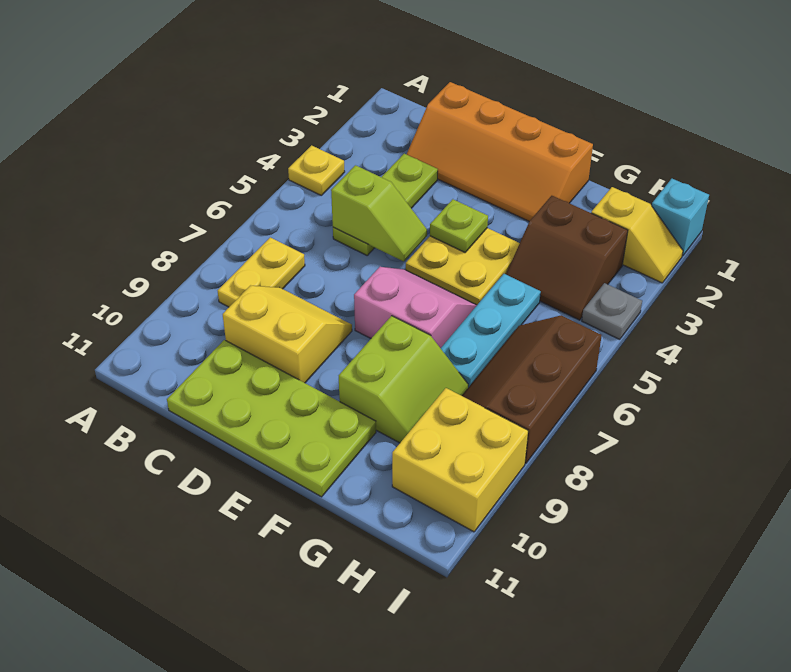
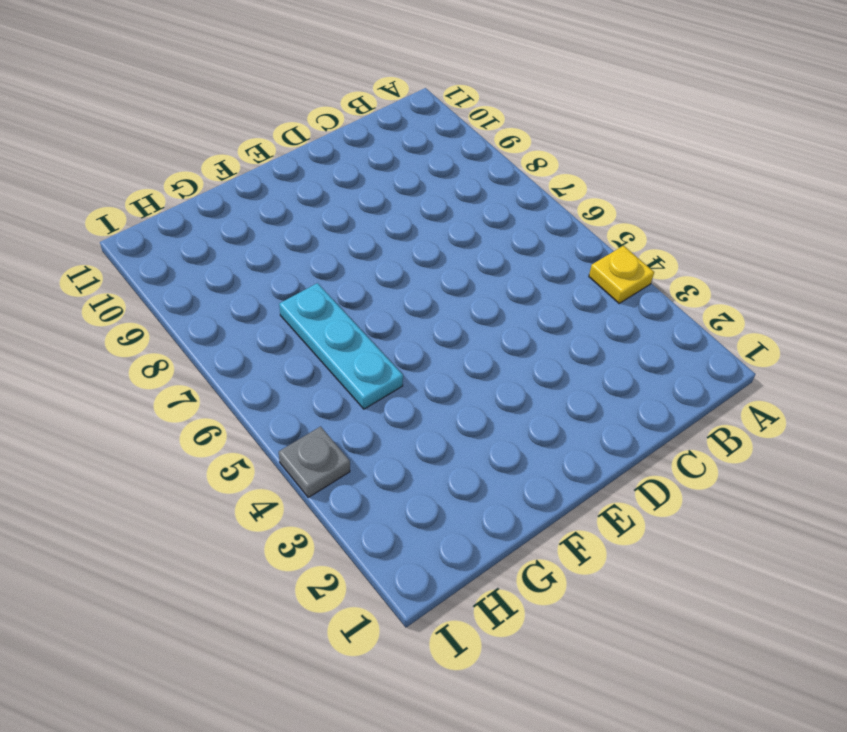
none -> yellow plate B7:B8 level 1
none -> orange slope C1:F2 level 1 top 1
none -> lime plate C3:C5 level 1

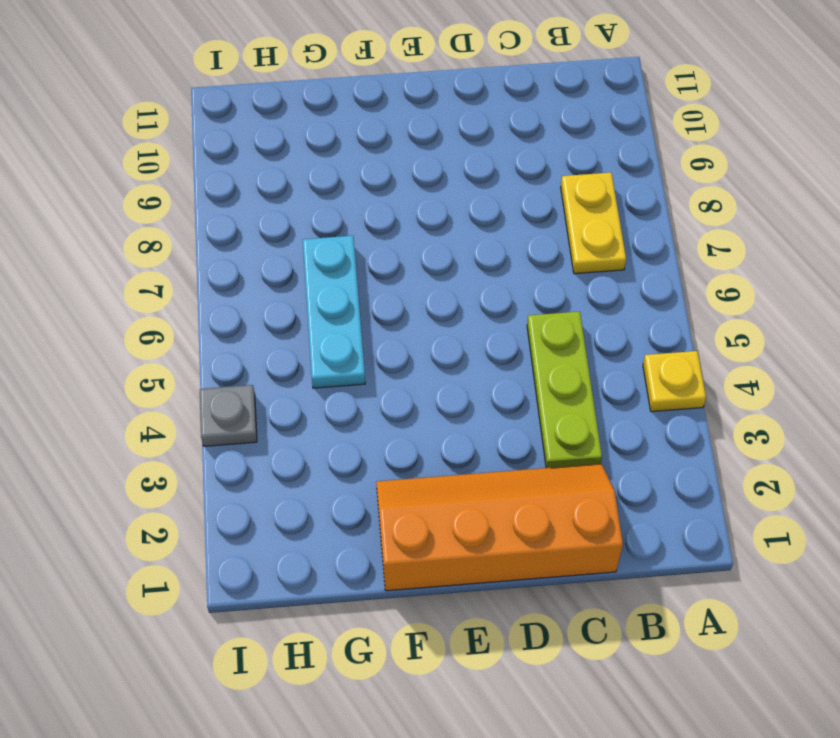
none -> yellow slope C8:D9 level 1 top 9
none -> lime plate C10:F11 level 1
none -> yellow plate E4:F5 level 1

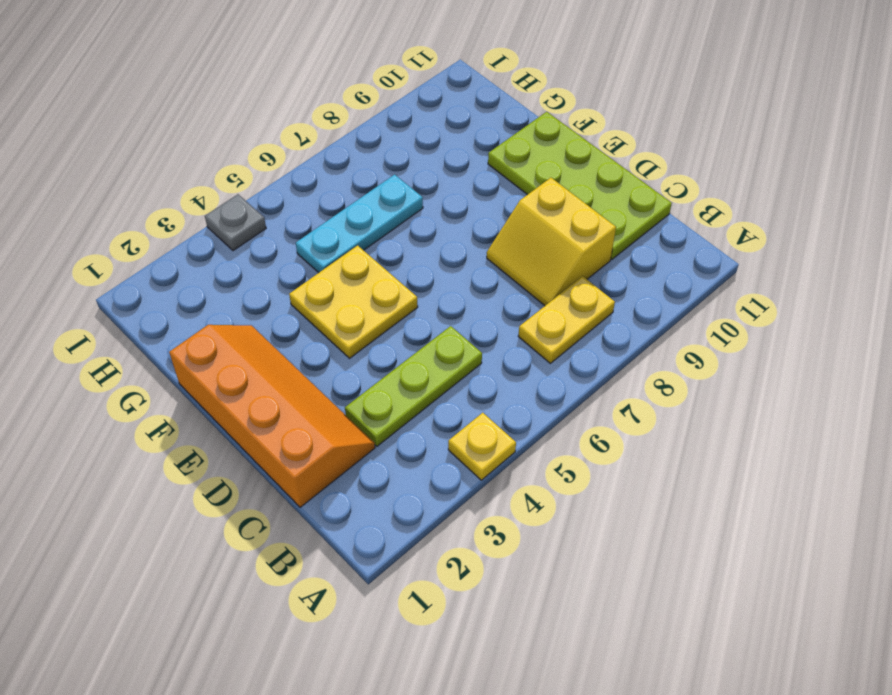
none -> pink slope E6:F7 level 1 top 7
none -> lime slope F8:G9 level 1 top F
none -> brown slope G3:H4 level 1 top 3

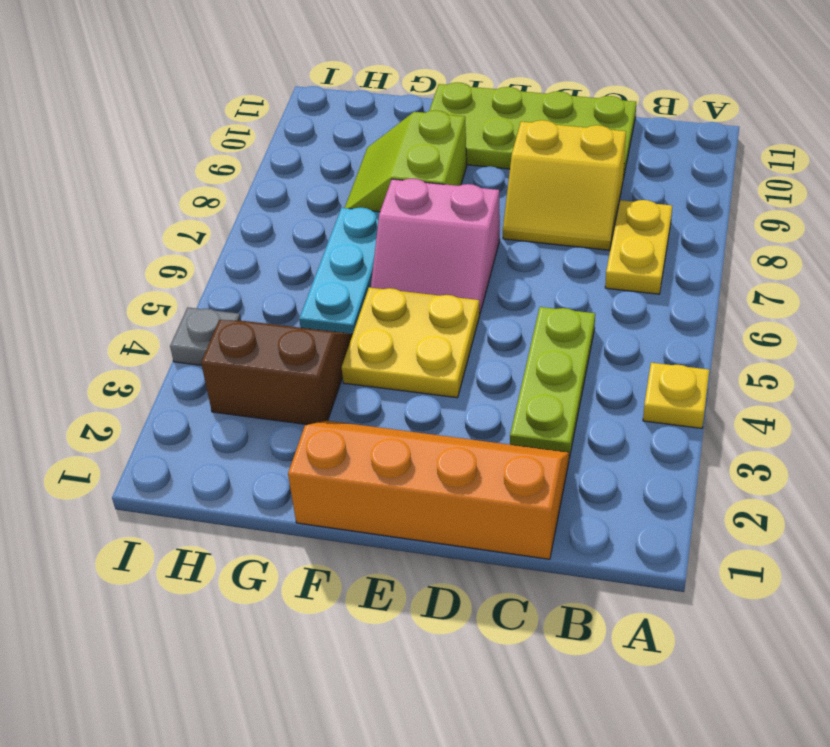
none -> yellow slope H2:I2 level 1 top H
none -> brown slope H6:I8 level 1 top I
none -> yellow brick H9:I10 level 1

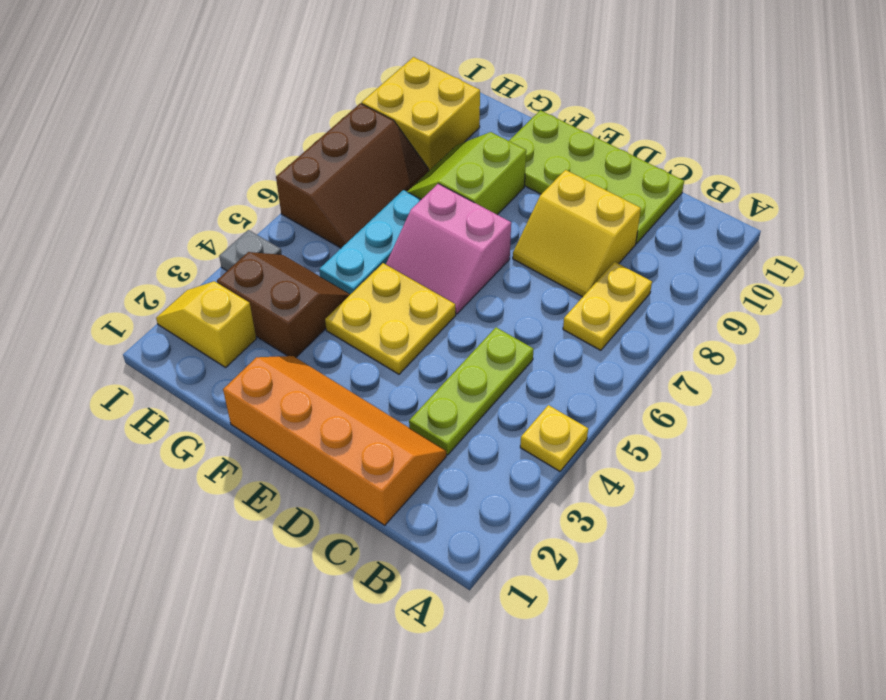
none -> cyan brick I1 level 1
none -> lime slope C5:D5 level 2 top C
none -> lime plate E4 level 2

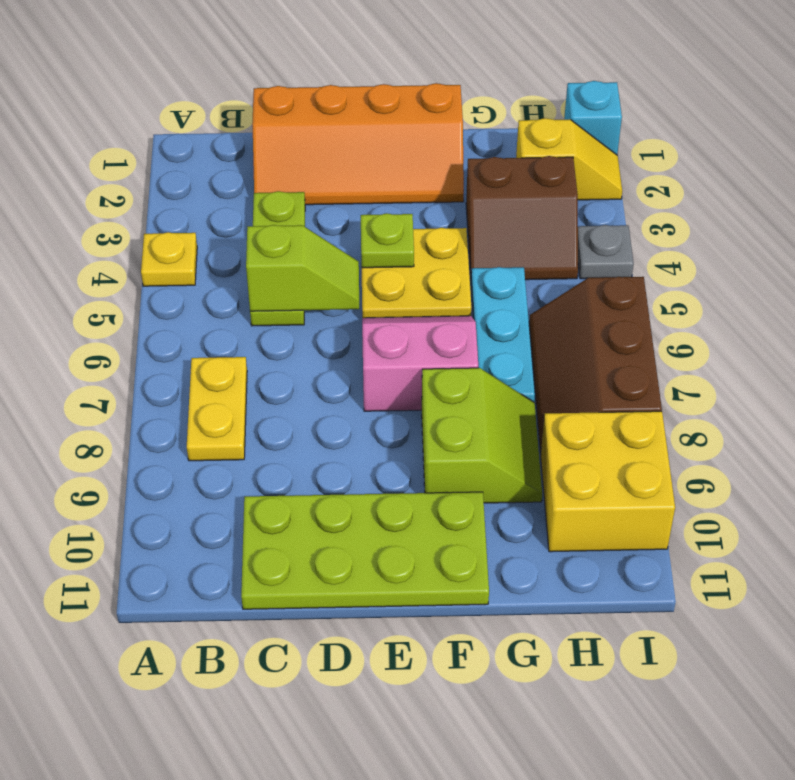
none -> yellow slope C8:D9 level 1 top 9

